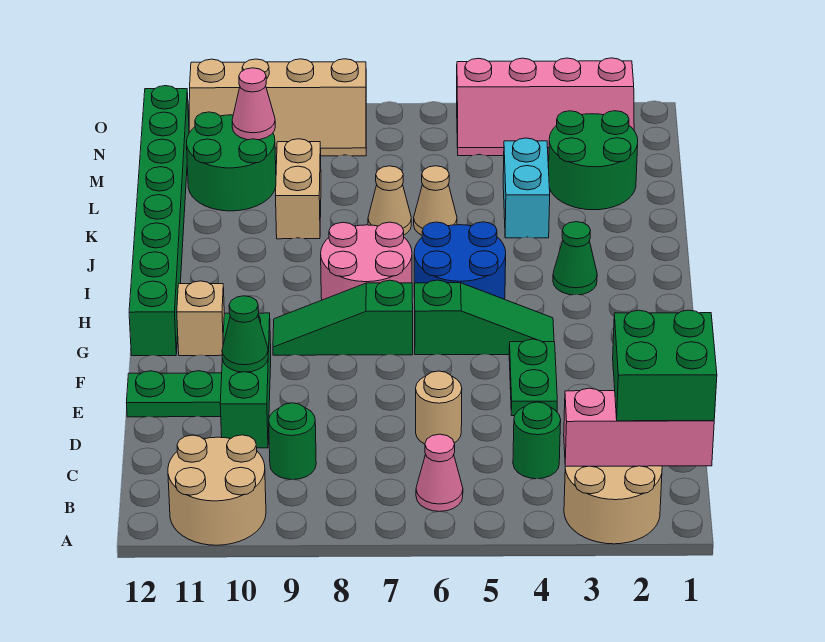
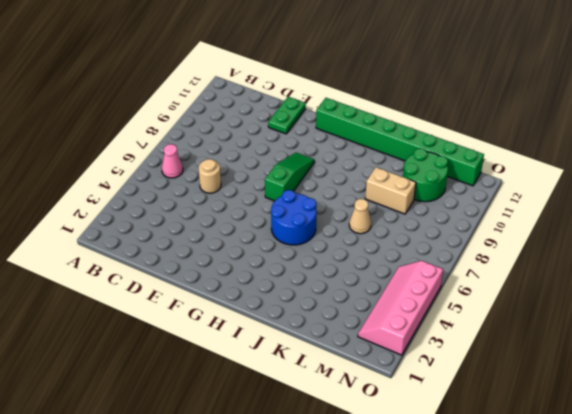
none -> tan round brick A2:B3 level 1
none -> tan round brick A10:B11 level 1
none -> green round brick C4 level 1

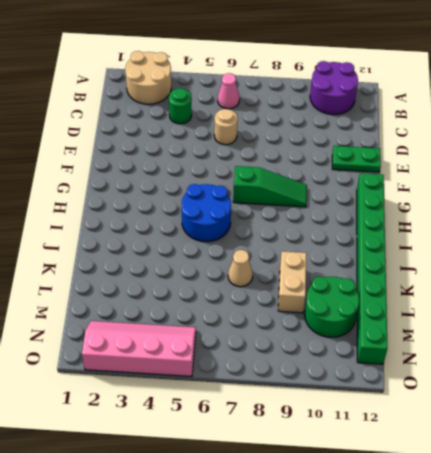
purple round brick A10:B11 level 1 -> tan round brick A10:B11 level 1
none -> green round brick C9 level 1
none -> green brick D10:F10 level 1
none -> green plate E4:F4 level 1

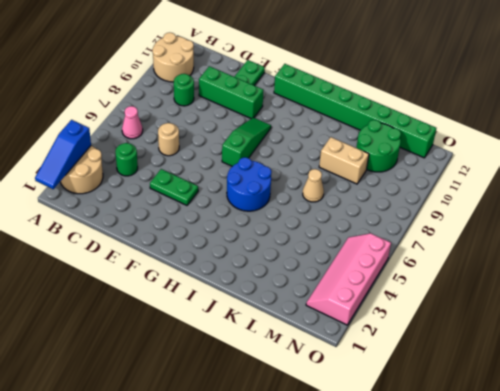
blue slope A1:A3 level 2 top 3 -> none
none -> green slope G4:G6 level 1 top 6
none -> tan brick G11 level 1
none -> pink round brick H7:I8 level 1

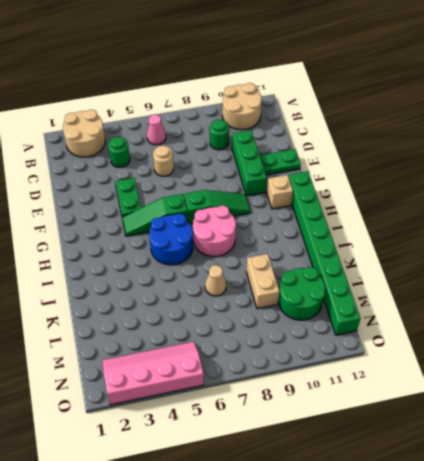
none -> green cone I3 level 1
none -> cyan brick K4:L4 level 1
none -> tan cone K6 level 1

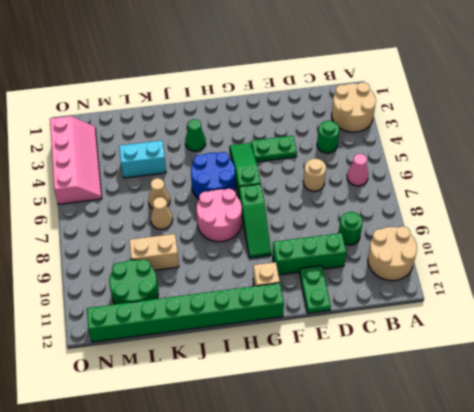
none -> green round brick L2:M3 level 1
none -> tan slope N8:O11 level 1 top O
none -> pink brick B1:B3 level 2

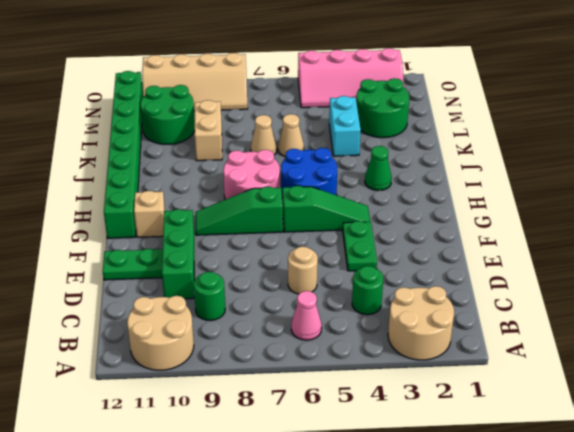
none -> pink brick B1:B3 level 2
none -> green cone E10 level 2
none -> pink cone M10 level 2

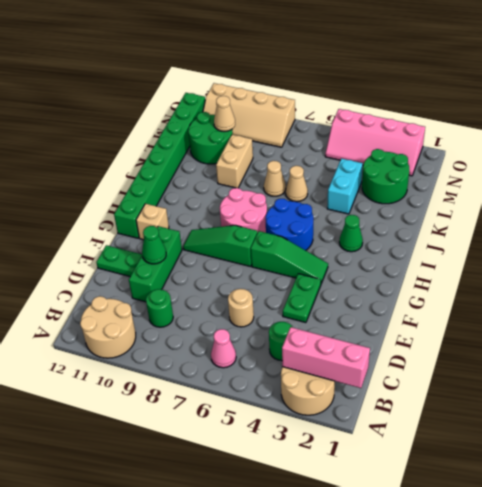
tan cone M10 level 2 -> pink cone M10 level 2
none -> green brick B1:C2 level 3

